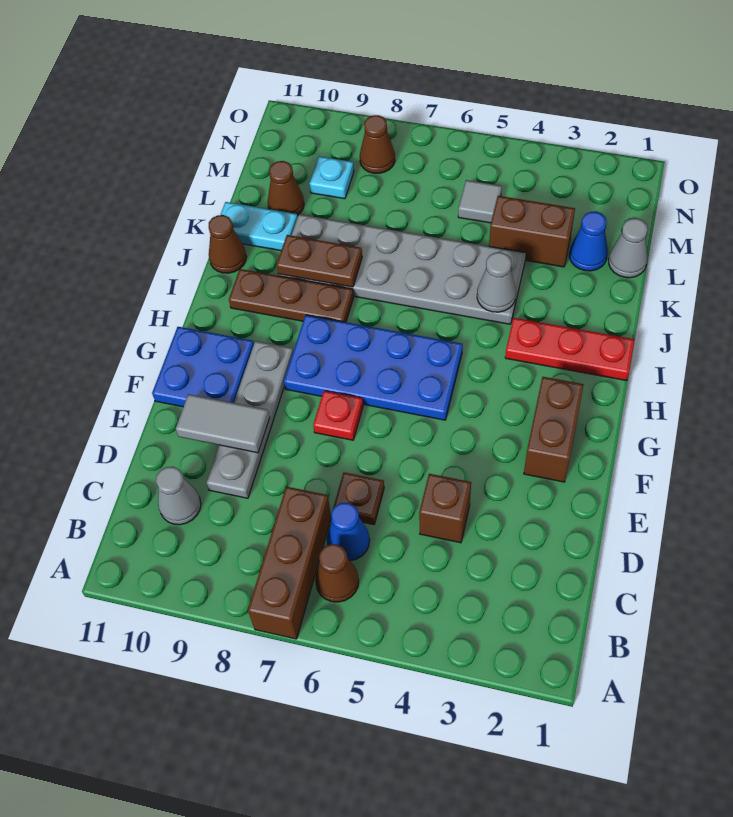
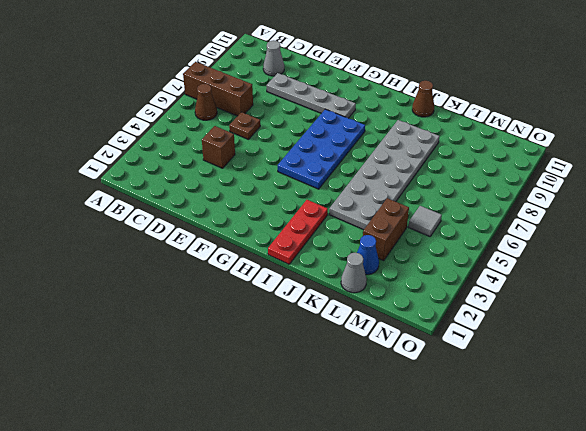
none -> blue cone C6 level 1
none -> brown brick F2:G2 level 1
none -> red plate F7 level 1

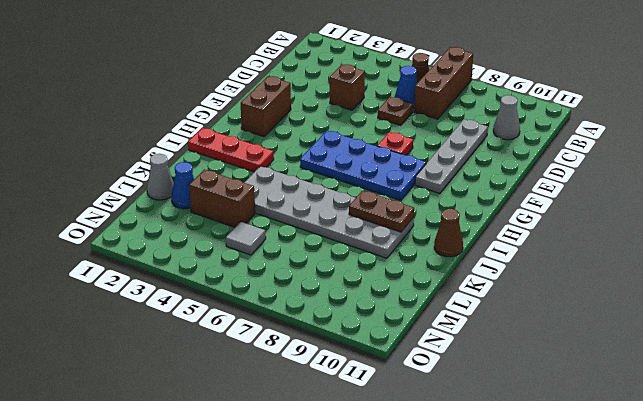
none -> blue plate F10:G11 level 1
none -> brown plate I8:I10 level 1
none -> cyan plate K10:K11 level 1

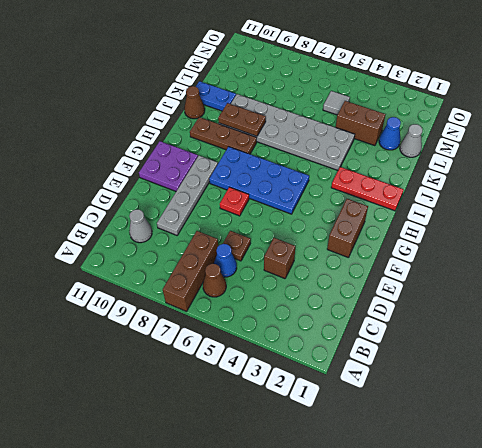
purple plate F10:G11 level 1 -> blue plate F10:G11 level 1
blue plate K10:K11 level 1 -> cyan plate K10:K11 level 1
none -> brown cone L10 level 1
none -> cyan plate M9 level 1
none -> brown cone N8 level 1

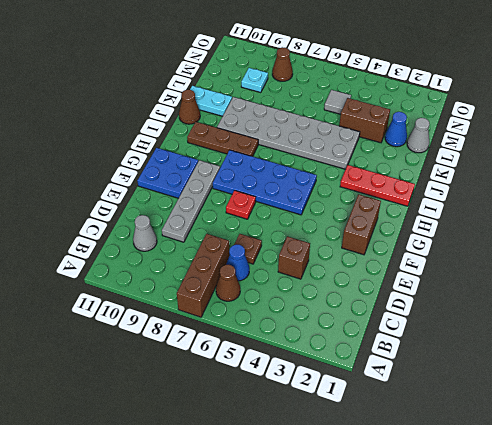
none -> brown cone L10 level 1
none -> grey tile E9:E10 level 2
none -> grey cone J4 level 2

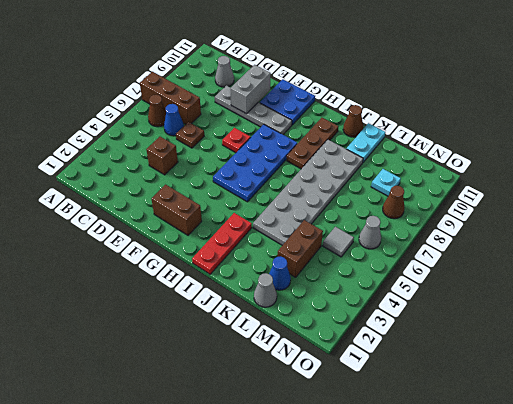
grey brick E9:E10 level 2 -> grey tile E9:E10 level 2
grey cone N6 level 1 -> grey cone J4 level 2
none -> brown cone L10 level 1
none -> brown plate J8:J9 level 2

